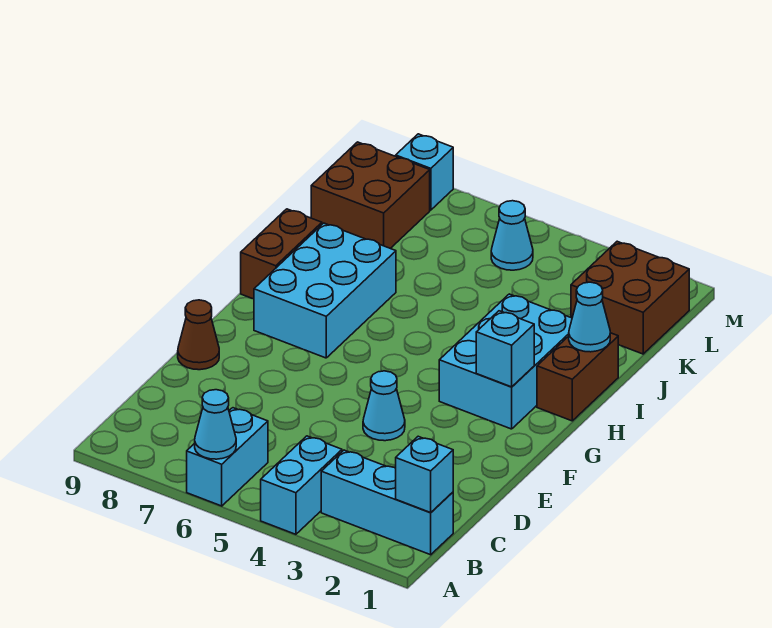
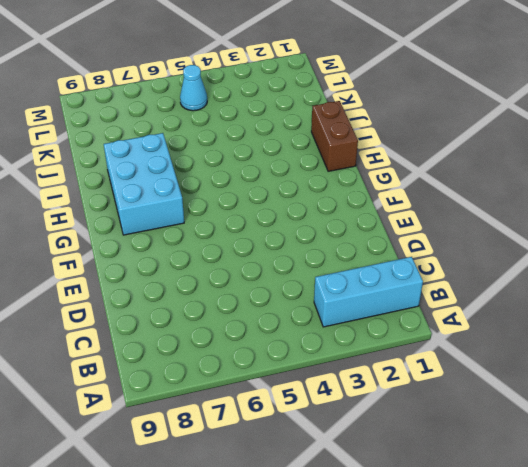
none -> cyan brick A4:B4 level 1
none -> cyan brick A6:B6 level 1
none -> cyan cone E4 level 1

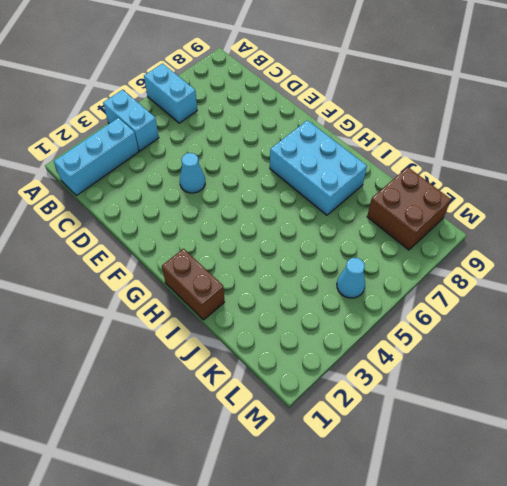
none -> brown cone E9 level 1
none -> cyan brick G2:I3 level 1
none -> brown brick H9:I9 level 1

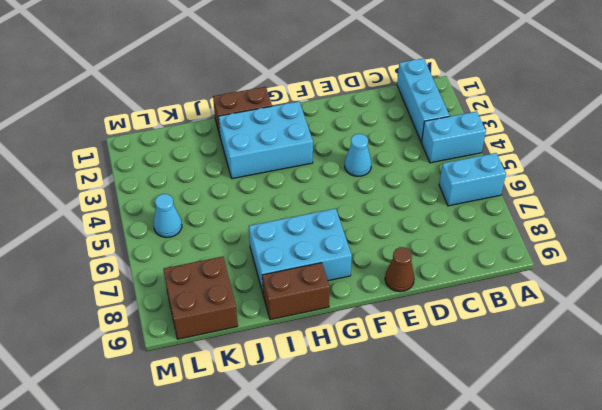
none -> brown brick K1:L2 level 1
none -> cyan brick M8 level 1
none -> cyan cone A6 level 2

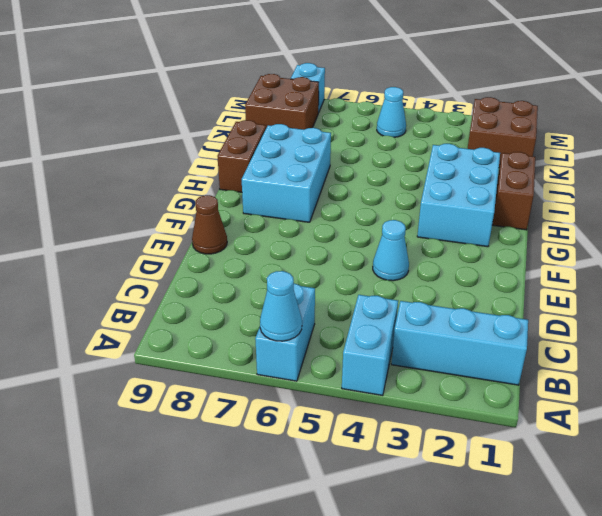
none -> cyan brick B1 level 2
none -> cyan brick G2 level 2
none -> cyan cone I1 level 2

